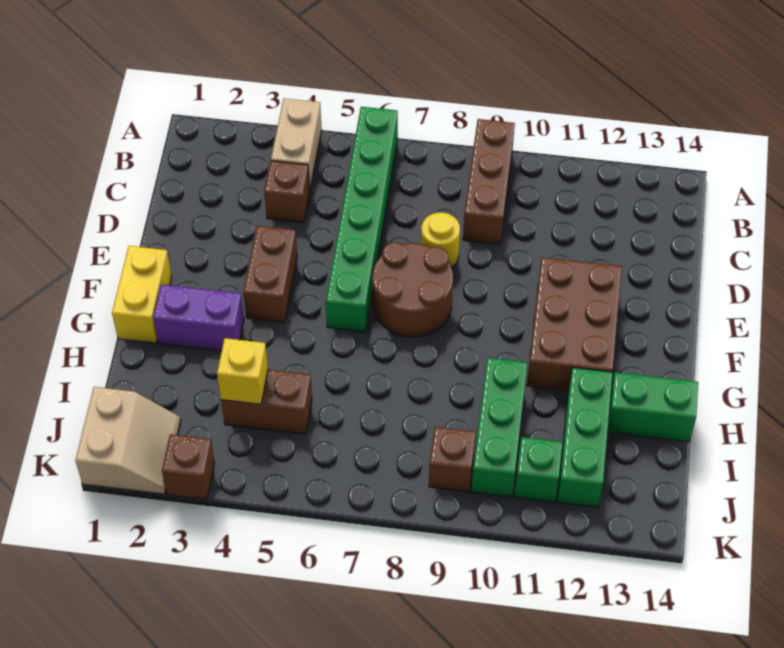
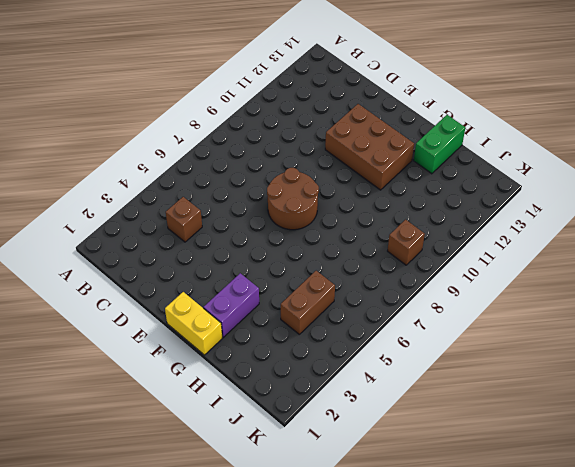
none -> tan brick A4:B4 level 1
none -> green brick A6:F6 level 1
none -> brown brick A9:C9 level 1

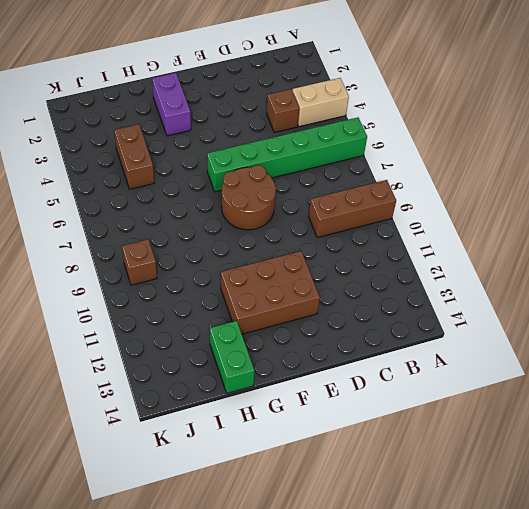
none -> yellow round brick D8 level 1
none -> brown brick E4:F4 level 1
none -> yellow brick F1:G1 level 1

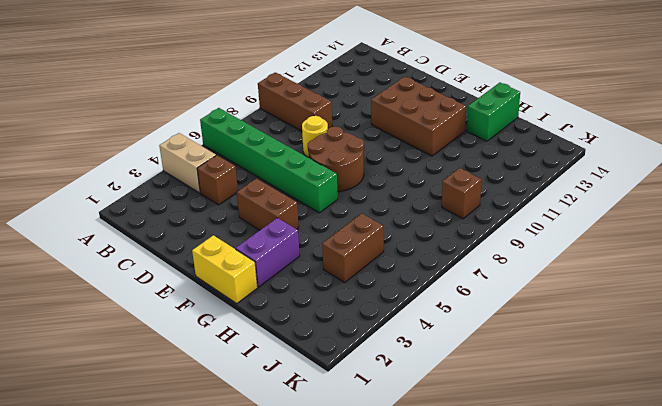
none -> green brick H10:J10 level 1
none -> green brick H12:J12 level 1
none -> tan slope J1:K2 level 1 top 1

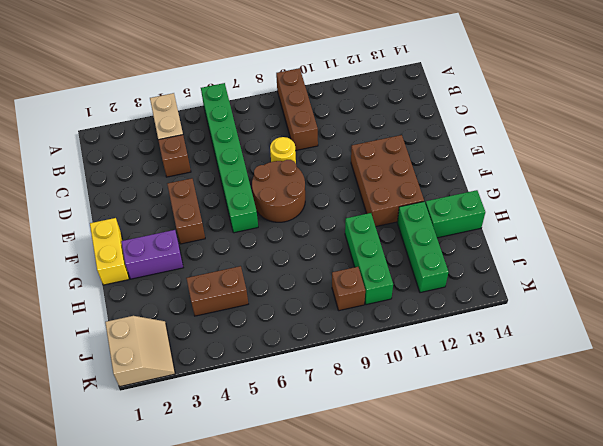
none -> green brick J11 level 1
none -> brown brick K3 level 1
none -> yellow brick I4 level 2

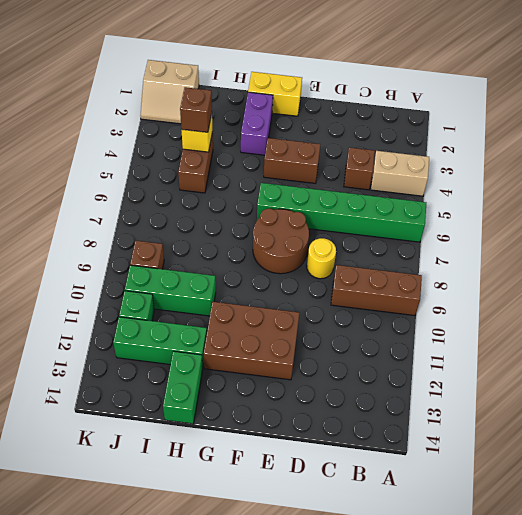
brown brick I4 level 3 -> brown brick K3 level 1

